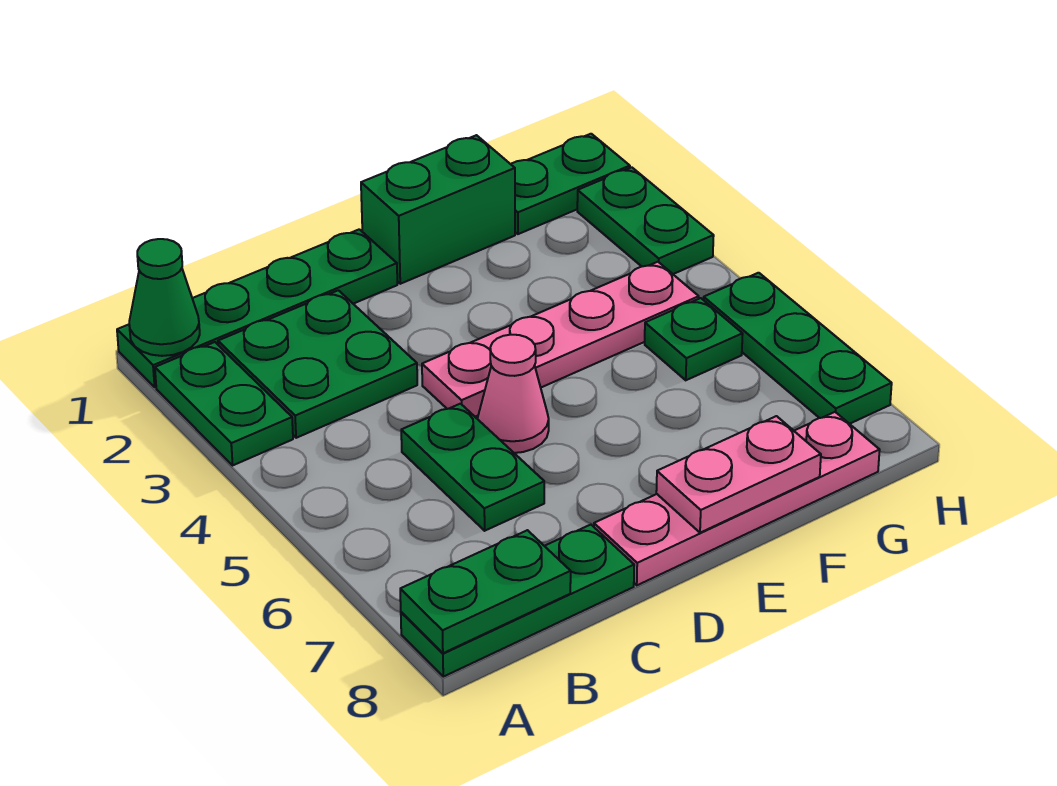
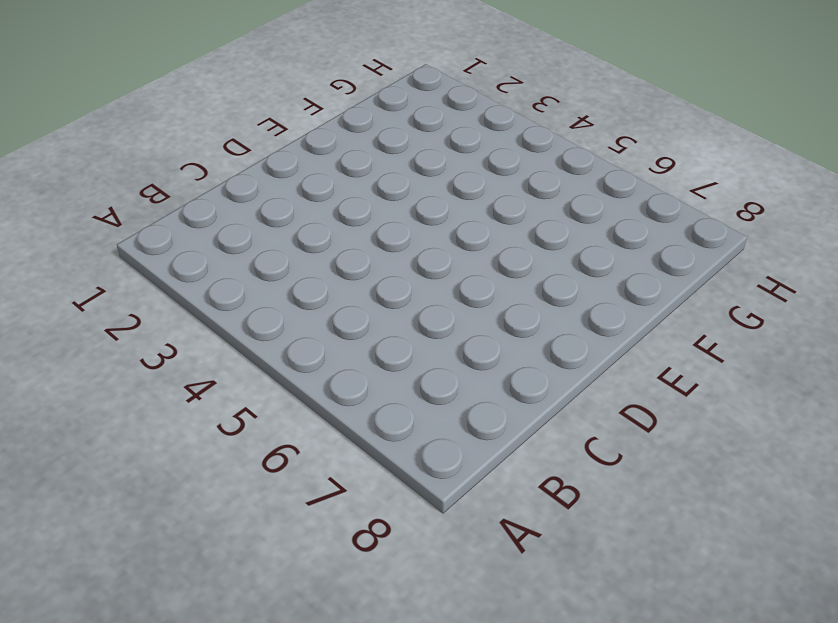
none -> green plate A1:D1 level 1
none -> green plate A2:A3 level 1
none -> green plate A8:C8 level 1

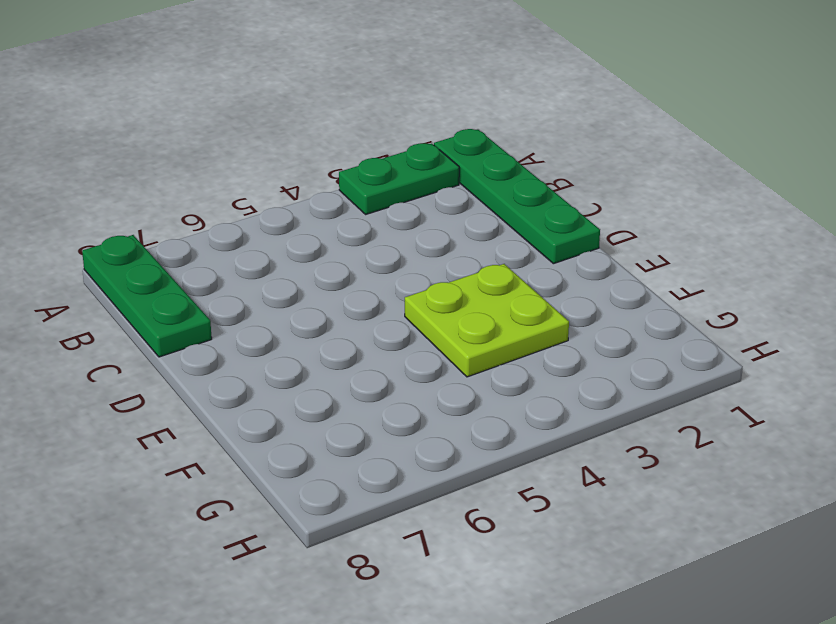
lime plate E3:F4 level 1 -> pink plate D4:G4 level 1
none -> green plate B2:C3 level 1
none -> green plate C5:C6 level 1
none -> pink cone D5 level 1

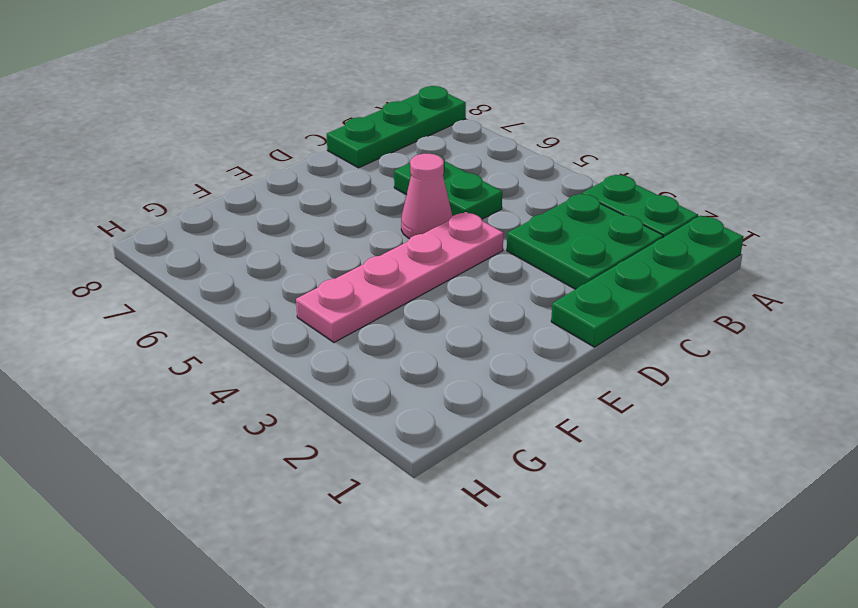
none -> pink plate D8:G8 level 1
none -> green brick E1:F1 level 1
none -> green plate G1:H1 level 1

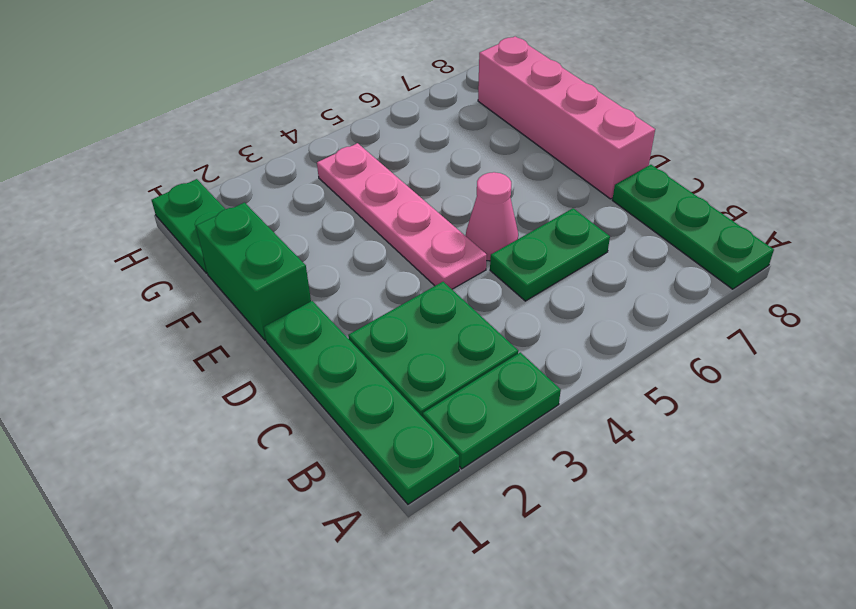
pink brick D8:G8 level 1 -> pink plate D8:G8 level 1
none -> green plate G5 level 1
none -> green plate H2:H3 level 1
none -> green plate H5:H7 level 1

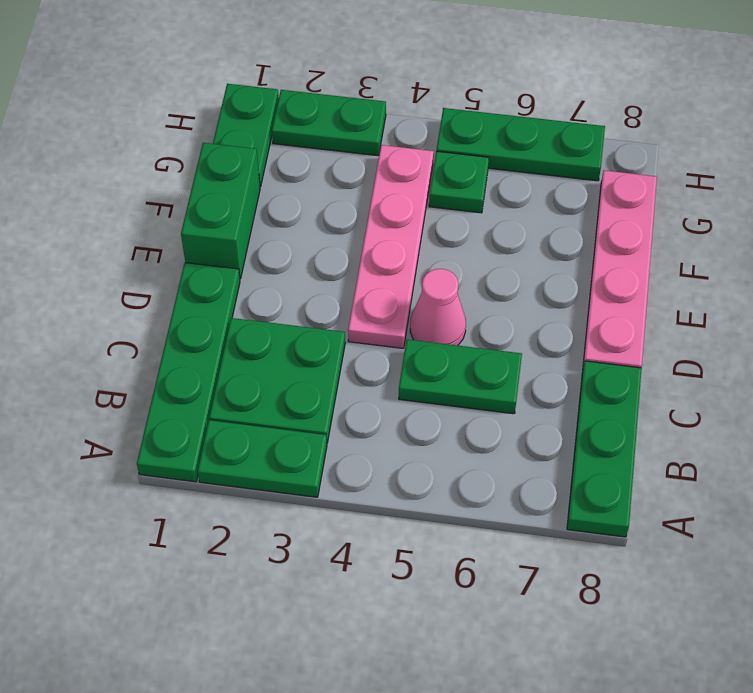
none -> green cone A1 level 2
none -> green plate A8:B8 level 2
none -> pink plate E8:F8 level 2

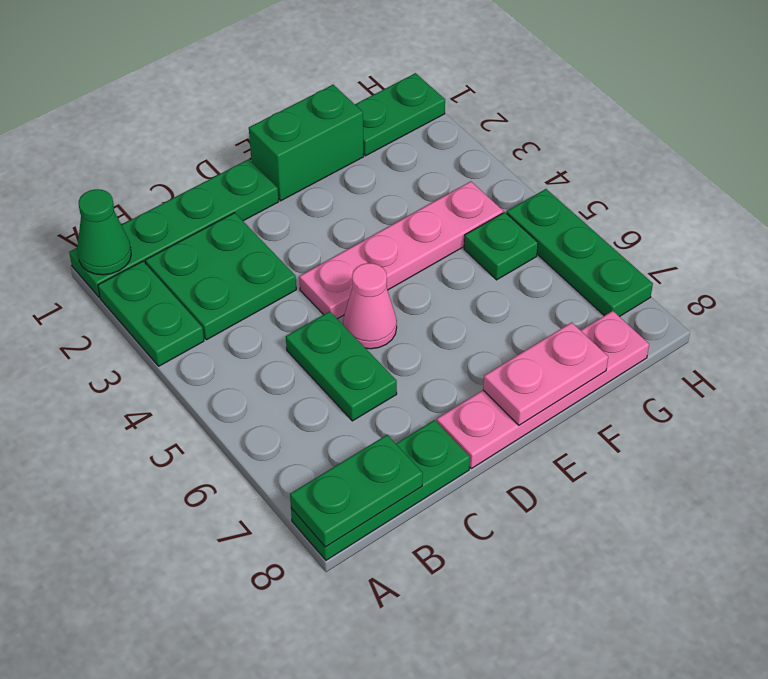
none -> green plate H2:H3 level 1

